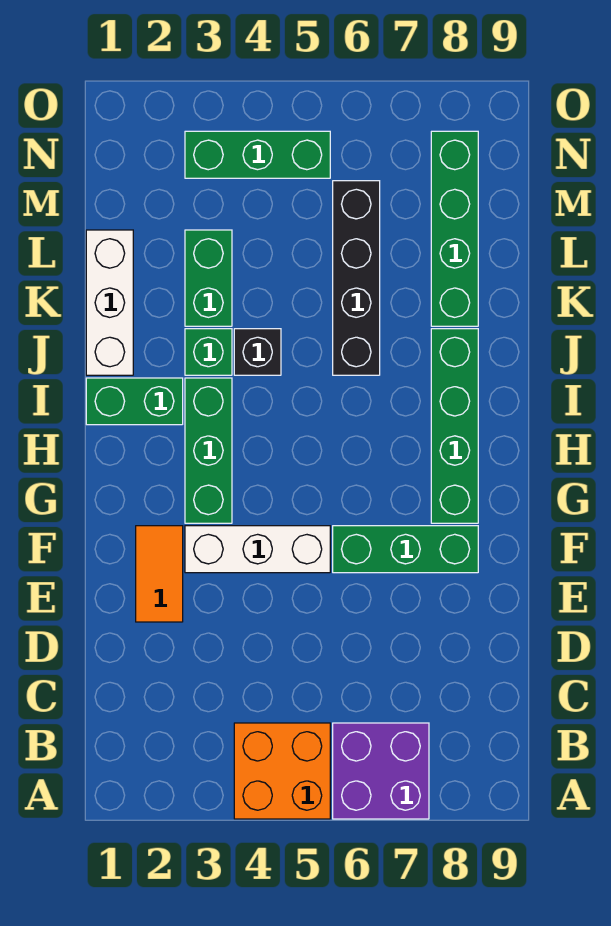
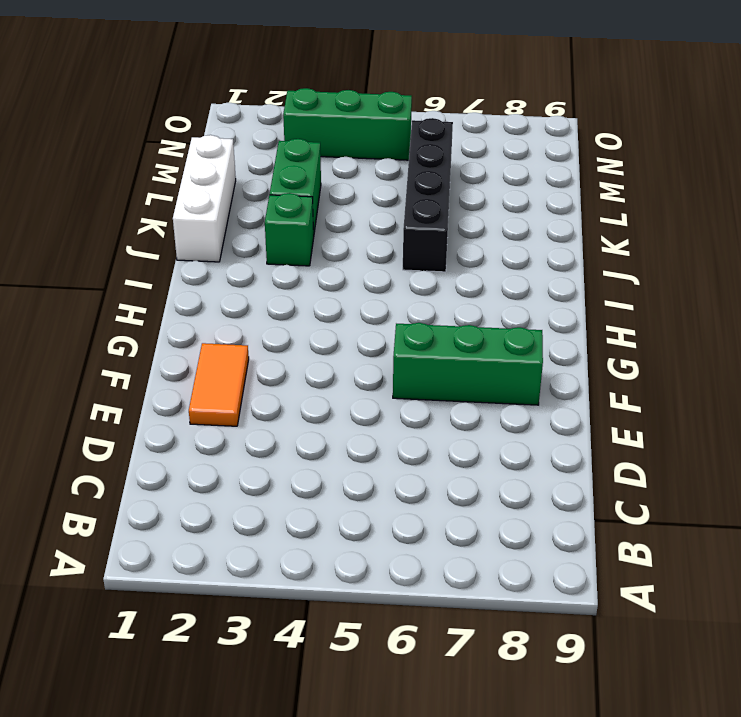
none -> orange brick A4:B5 level 1
none -> purple brick A6:B7 level 1
none -> white brick F3:F5 level 1

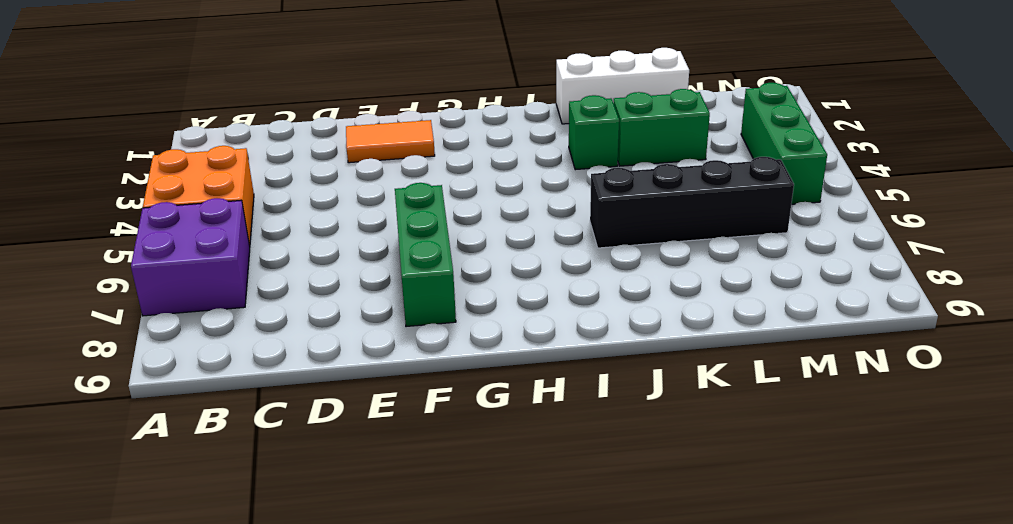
none -> white brick F3:F5 level 1
none -> green brick G3:I3 level 1
none -> green brick G8:J8 level 1

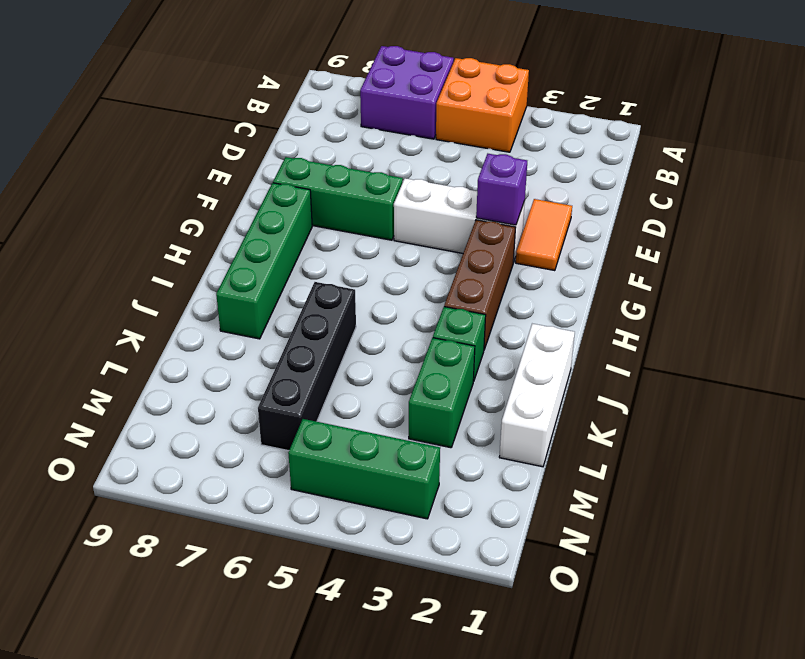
purple brick F3 level 2 -> none
brown brick G3:I3 level 1 -> green brick G3:I3 level 1
none -> green brick I1:I2 level 1
none -> black brick J4 level 1
none -> green brick K8:N8 level 1

